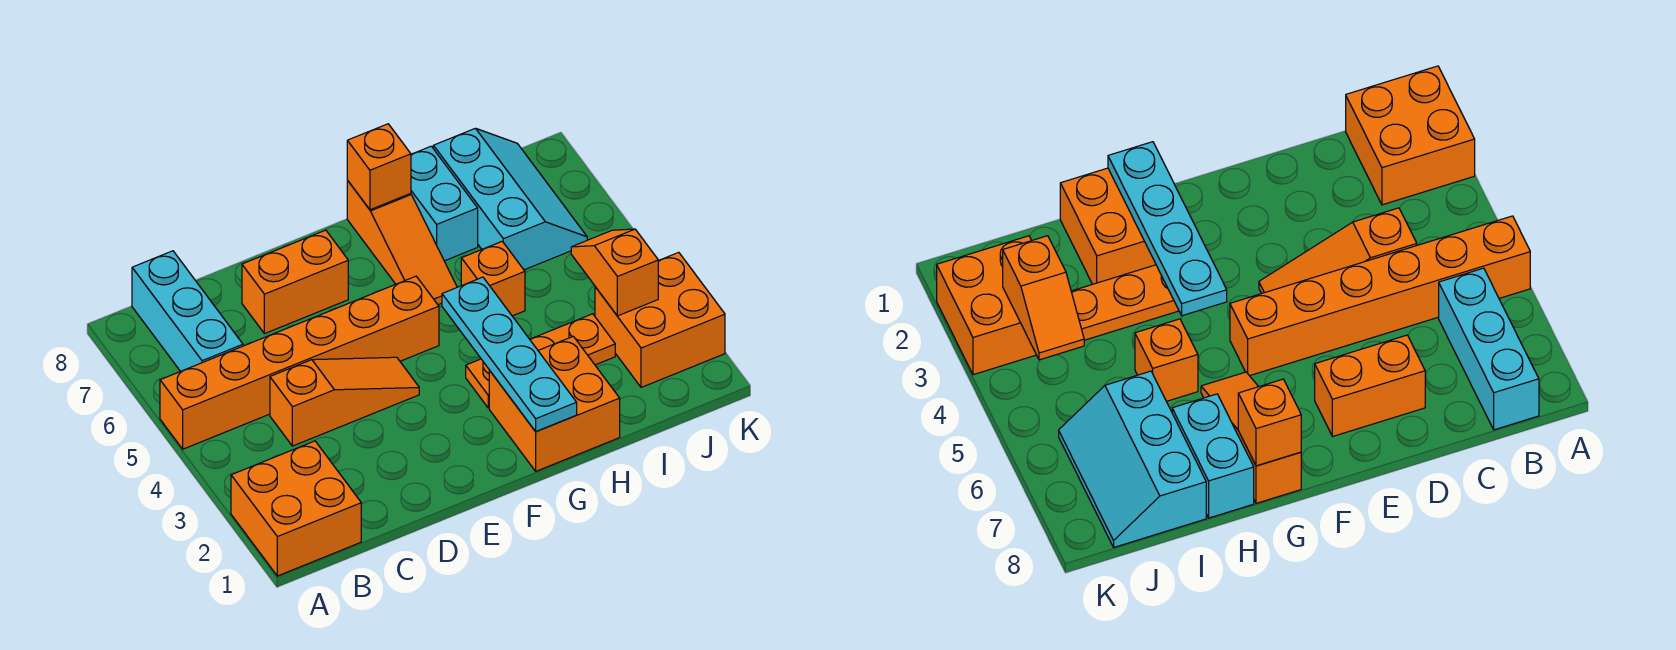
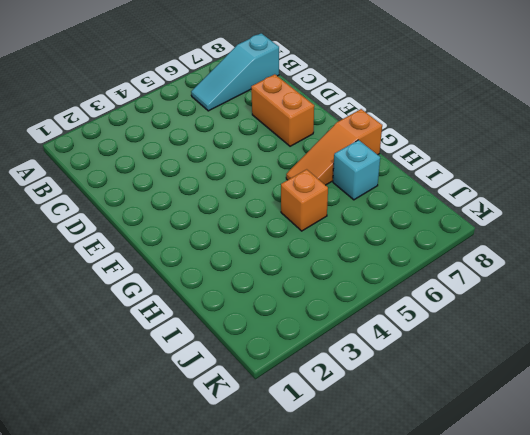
cyan slope B6:B8 level 1 top 8 -> cyan brick B6:B8 level 1
cyan brick H7 level 1 -> cyan brick H7:H8 level 1
none -> orange brick A1:B2 level 1
none -> orange brick A5:F5 level 1
none -> orange slope C4:E4 level 1 top C

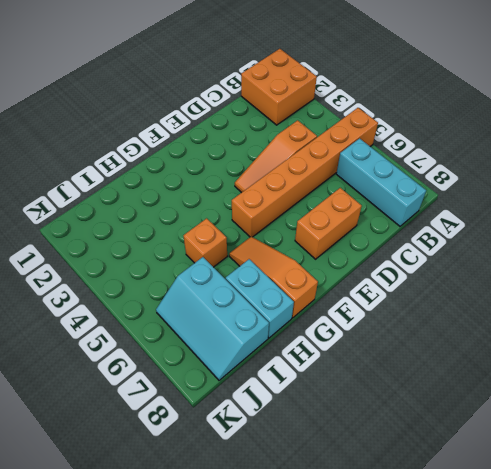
none -> orange brick G1:H2 level 1
none -> orange plate G3:I3 level 1
none -> orange brick J2:K3 level 1

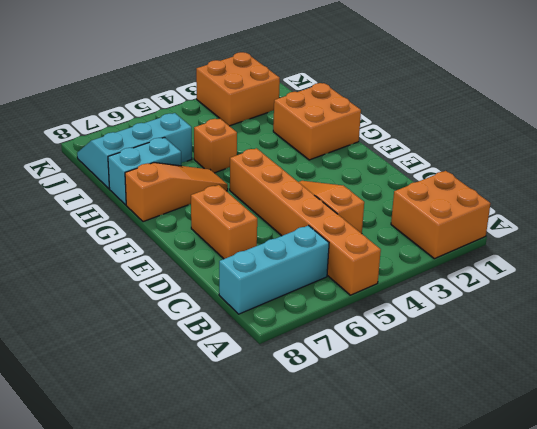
none -> orange plate G3:I3 level 1
none -> cyan plate G1:G4 level 2
none -> orange brick G8 level 2

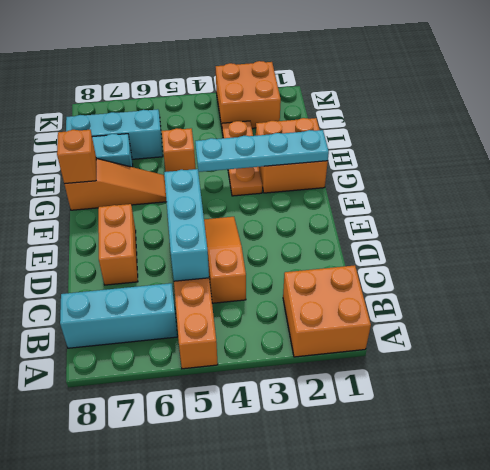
cyan brick C5:E5 level 2 -> none
none -> orange slope J3:J4 level 2 top 3

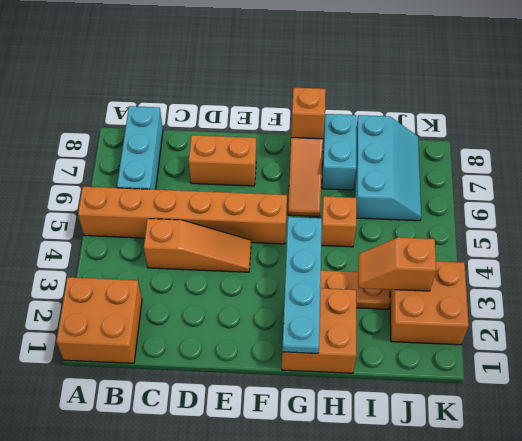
orange slope I3:J3 level 2 top J -> orange slope J3:J4 level 2 top 3

